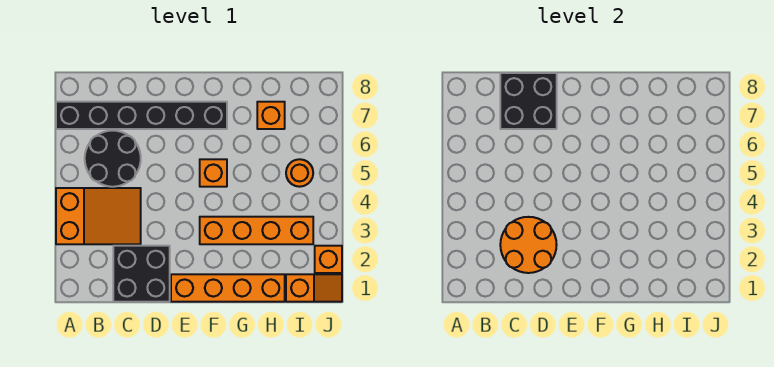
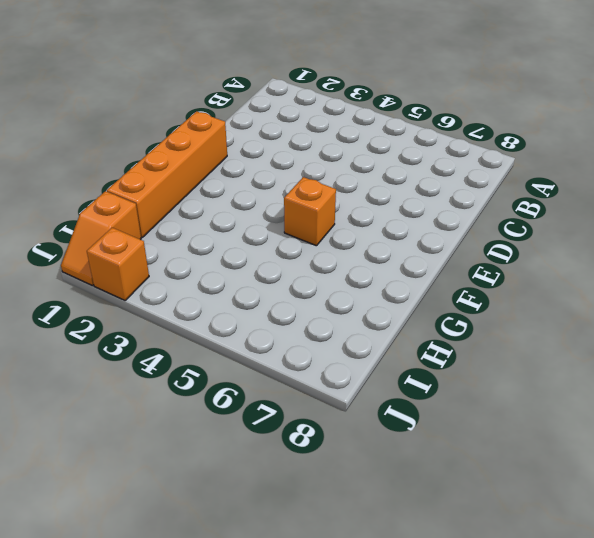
none -> orange slope A3:C4 level 1 top A
none -> black brick A7:F7 level 1
none -> black round brick B5:C6 level 1

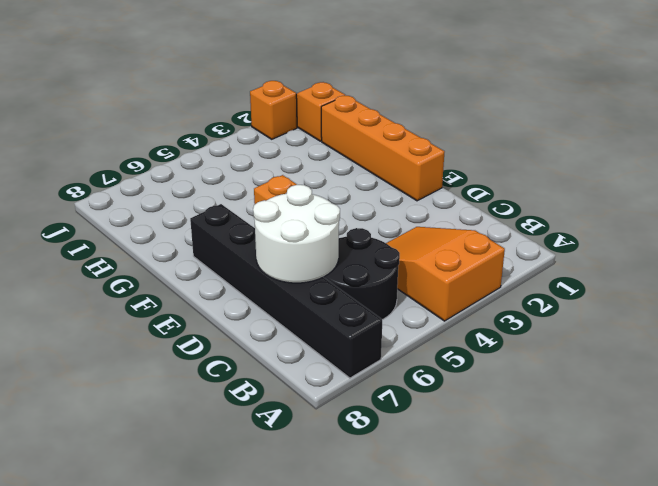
white round brick C6:D7 level 2 -> black brick C7:D8 level 2
none -> black brick C1:D2 level 1
none -> orange brick F3:I3 level 1
none -> orange brick H7 level 1

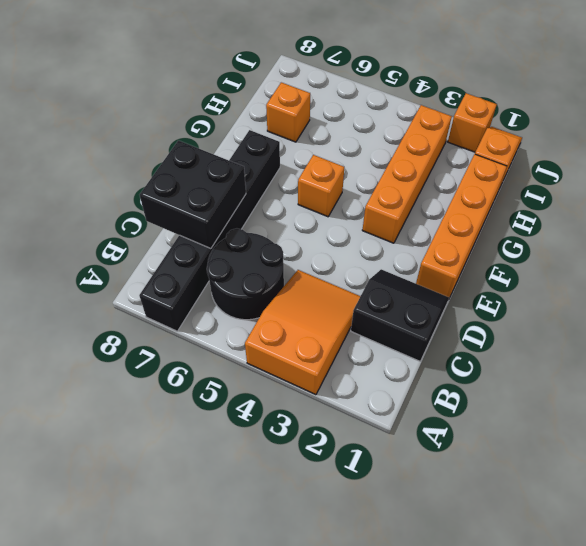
black slope C1:D2 level 1 top C -> black brick C1:D2 level 1
none -> orange round brick I5 level 1
none -> orange round brick C2:D3 level 2

